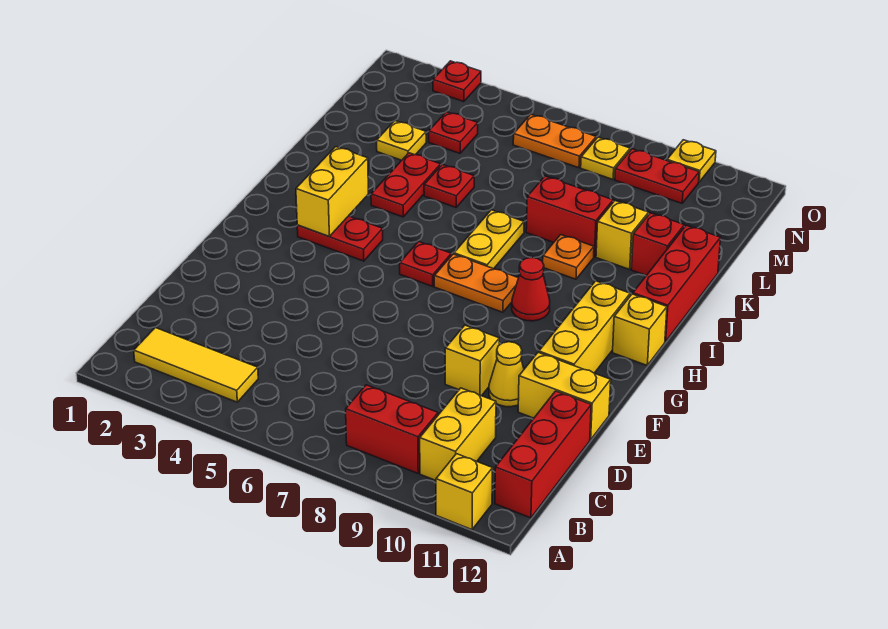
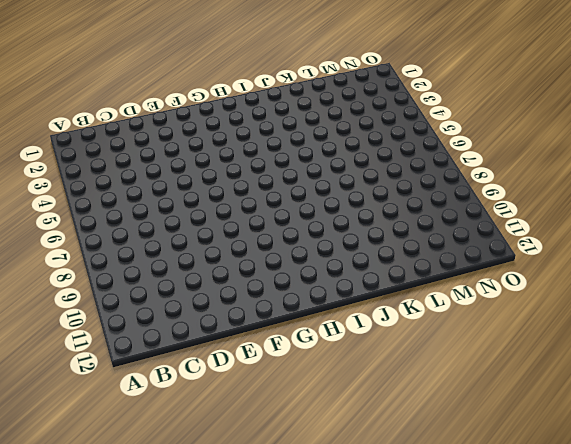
none -> yellow brick A11 level 1
none -> yellow tile B2:B4 level 1
none -> red brick B8:B9 level 1
none -> yellow brick B10:C10 level 1

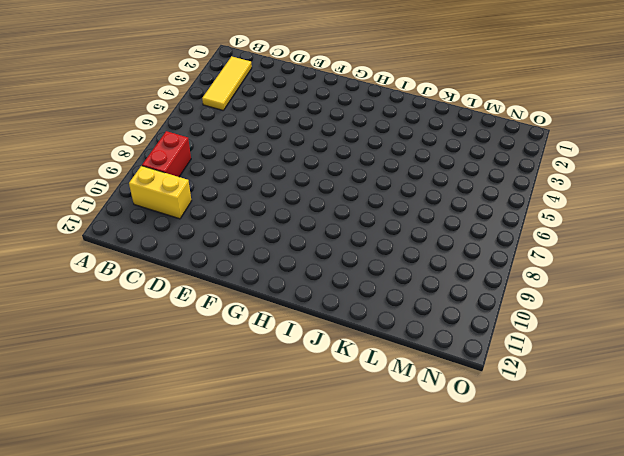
none -> yellow brick A11 level 1
none -> red brick B12:D12 level 1
none -> yellow brick E9 level 1
none -> yellow cone E10 level 1

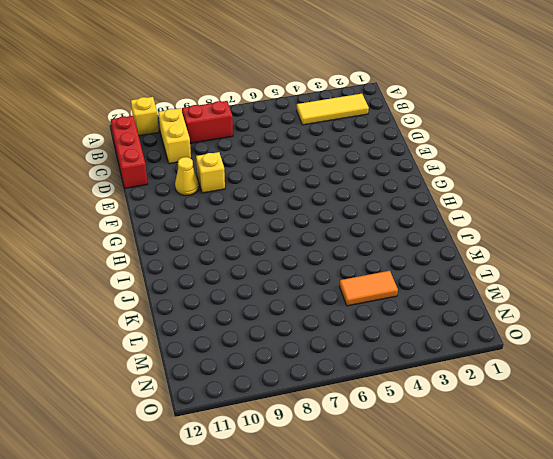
orange tile L4:L5 level 1 -> none
none -> yellow brick E11:E12 level 1
none -> yellow brick F11:H11 level 1
none -> red plate H3:H4 level 1
none -> red plate H6 level 1

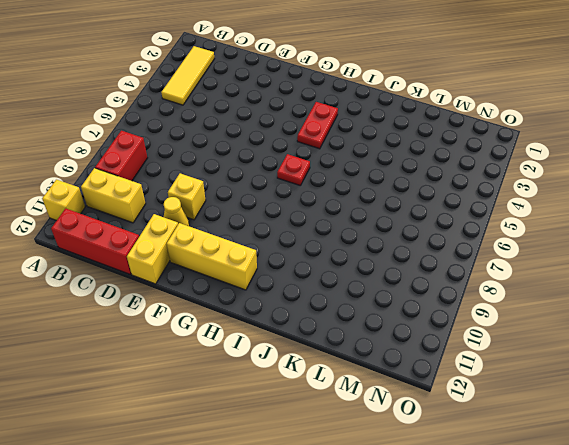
none -> orange plate H7:H8 level 1
none -> red cone H9 level 1
none -> yellow brick H12 level 1
none -> yellow plate I7:J7 level 1

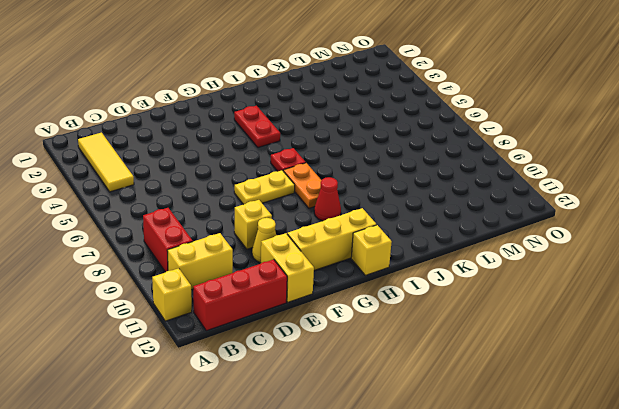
yellow plate F7:G7 level 1 -> yellow plate I7:J7 level 1
none -> red brick I12:K12 level 1
none -> red plate J4:K4 level 1
none -> orange plate J9 level 1
none -> red plate K5 level 1

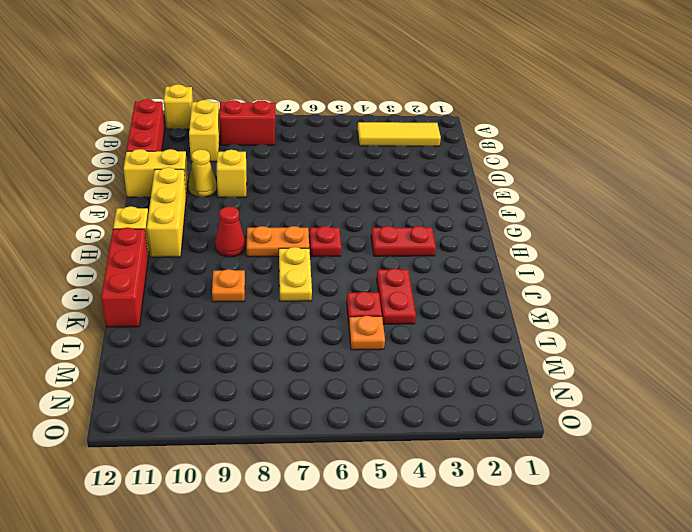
orange plate L5 level 1 -> none
none -> red brick K8:K9 level 1
none -> yellow brick K10 level 1
none -> red brick K11 level 1
none -> yellow plate L3 level 1

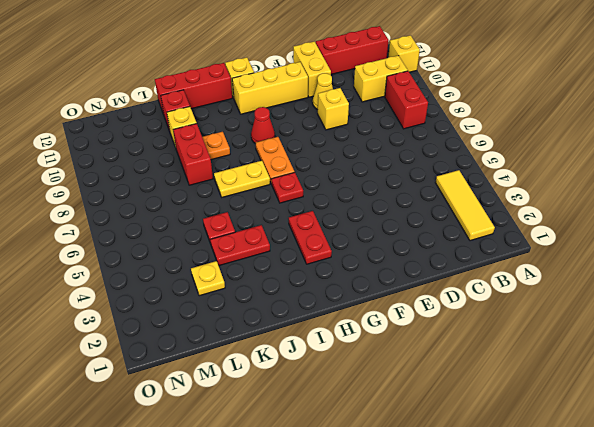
none -> red plate M4 level 1
none -> orange plate N6:N7 level 1
none -> yellow plate N8 level 1
none -> red plate N9:N10 level 1

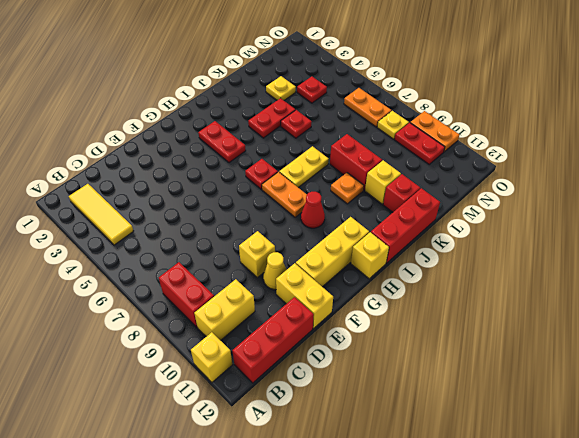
orange plate O9:O10 level 1 -> yellow plate O10 level 1
none -> red plate O3 level 1
none -> yellow brick H3:I3 level 2

